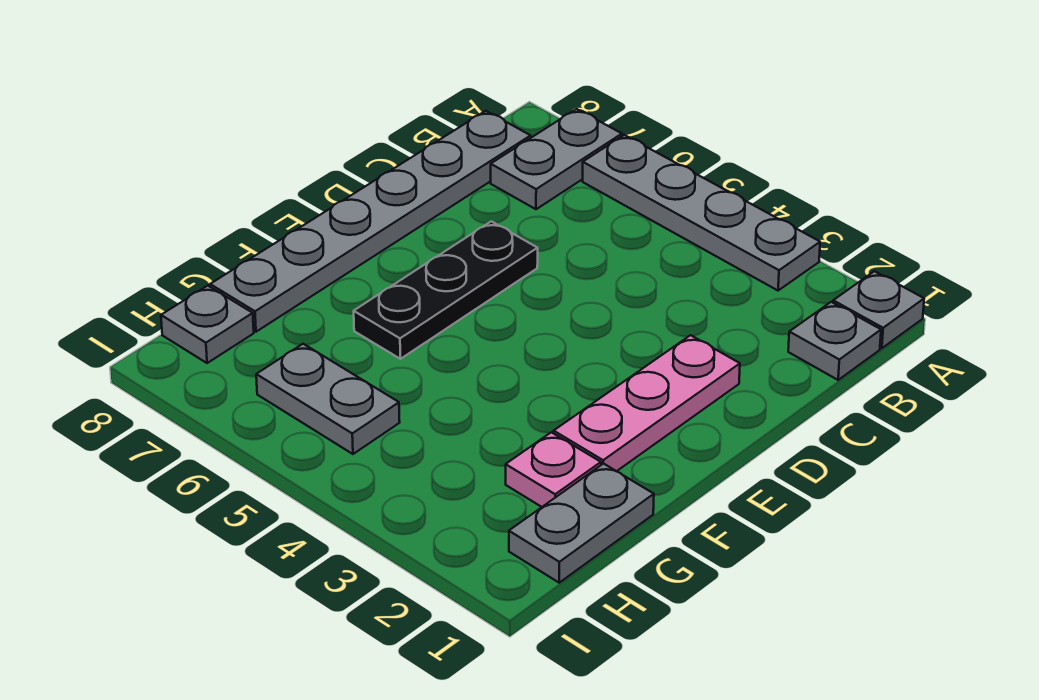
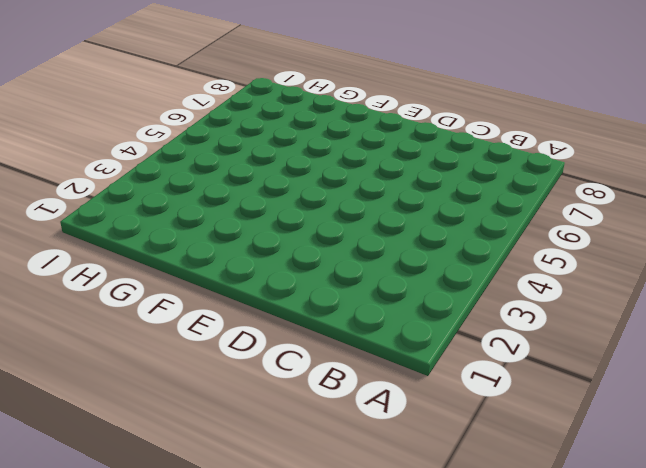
none -> grey plate A1 level 1
none -> grey plate A3:A6 level 1

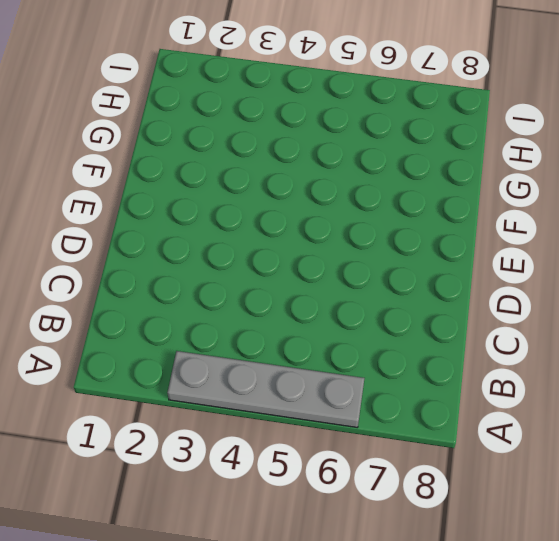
none -> grey plate A1 level 1
none -> grey plate A7:B7 level 1

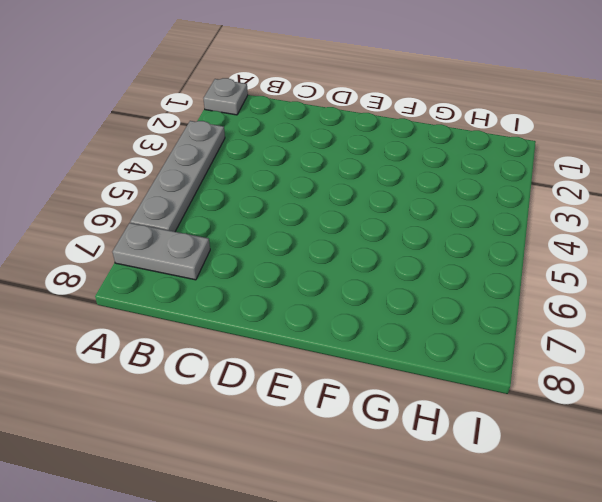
none -> grey plate B1 level 1
none -> grey plate B8:G8 level 1

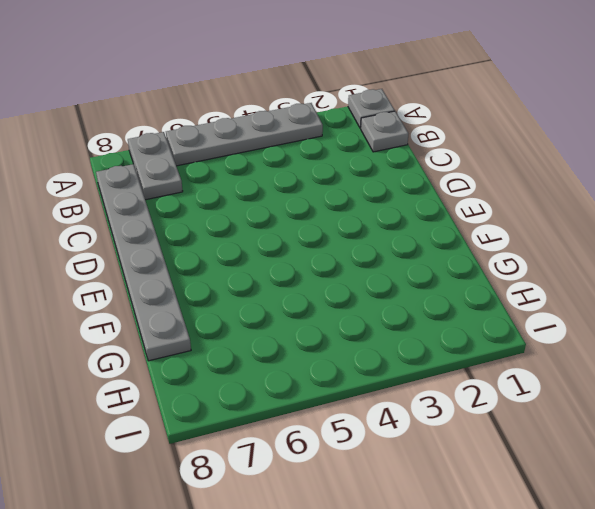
none -> pink plate D2:F2 level 1
none -> black plate D6:F6 level 1

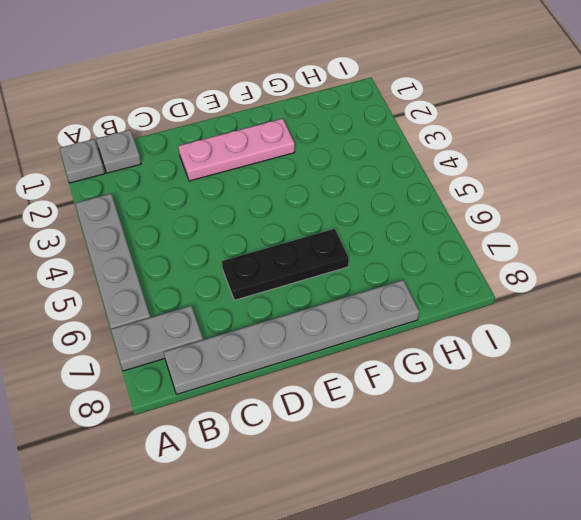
none -> grey plate G1:H1 level 1
none -> pink plate G2 level 1

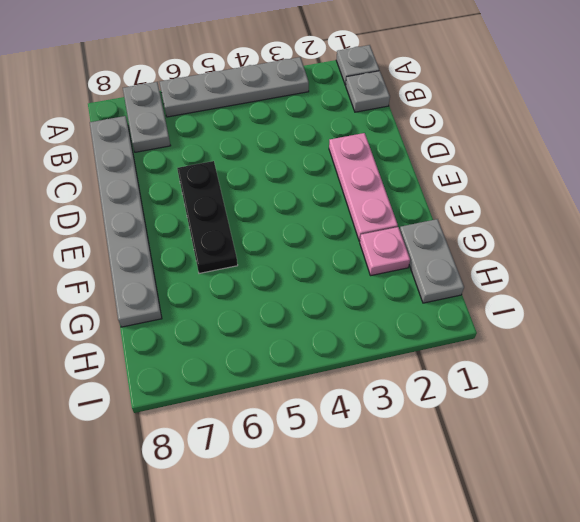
none -> grey plate H5:H6 level 1
none -> grey plate H8 level 1

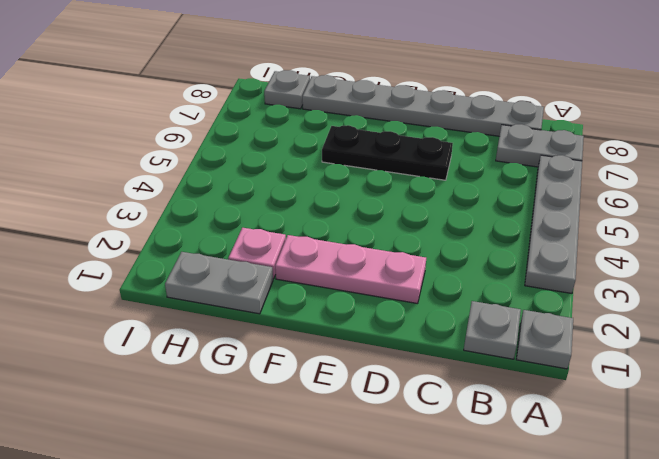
none -> grey plate H5:H6 level 1

